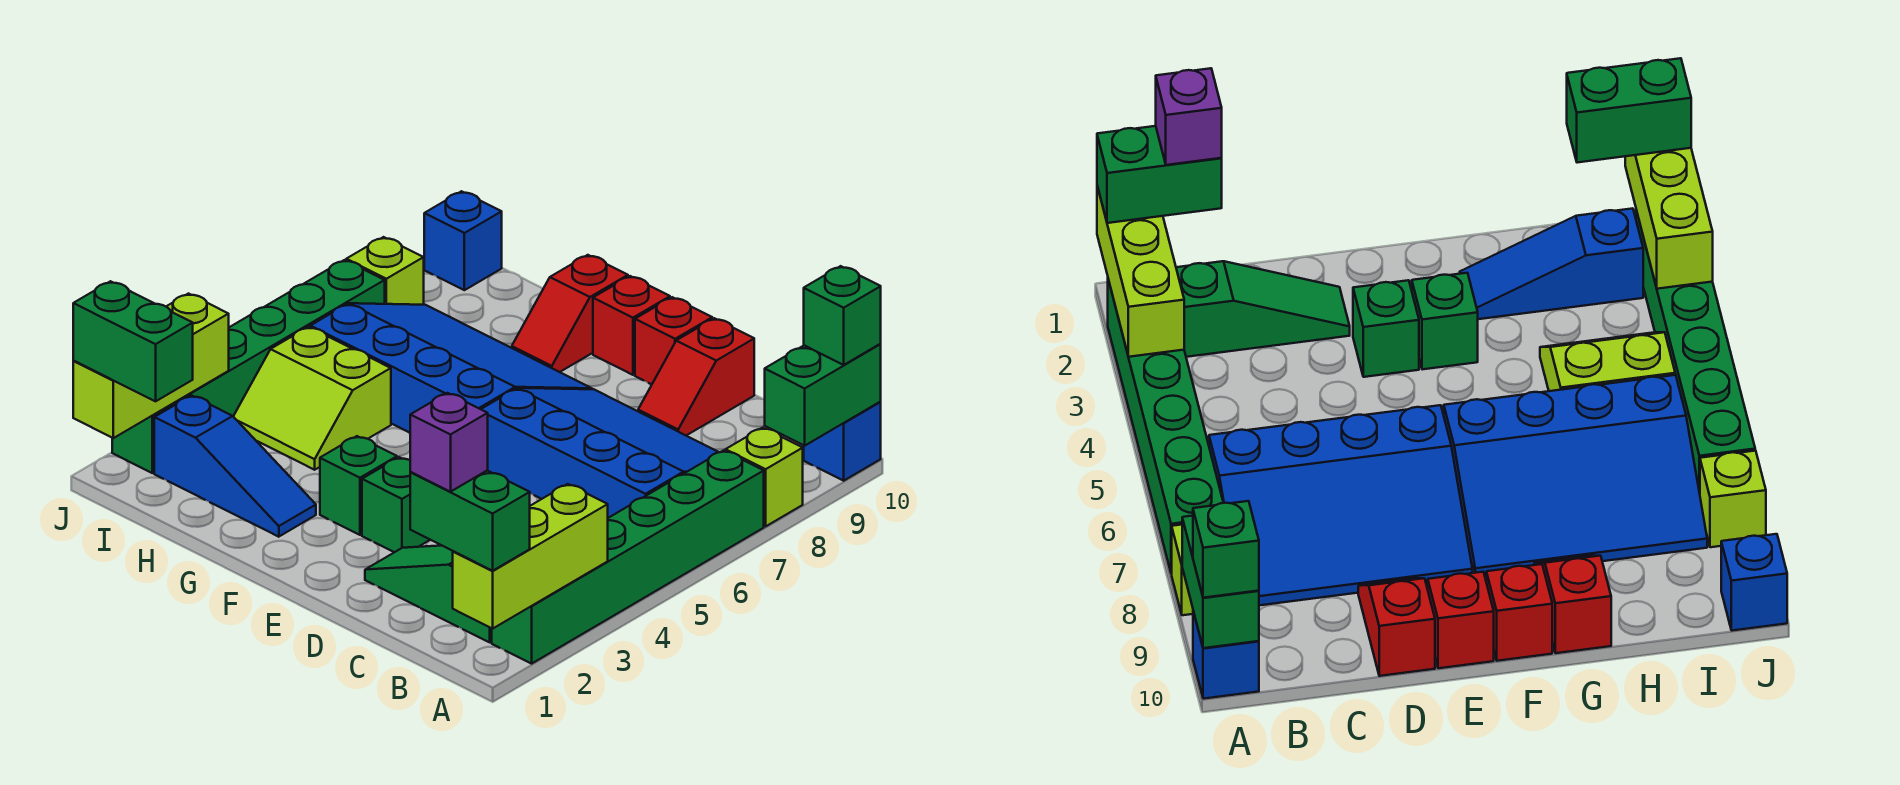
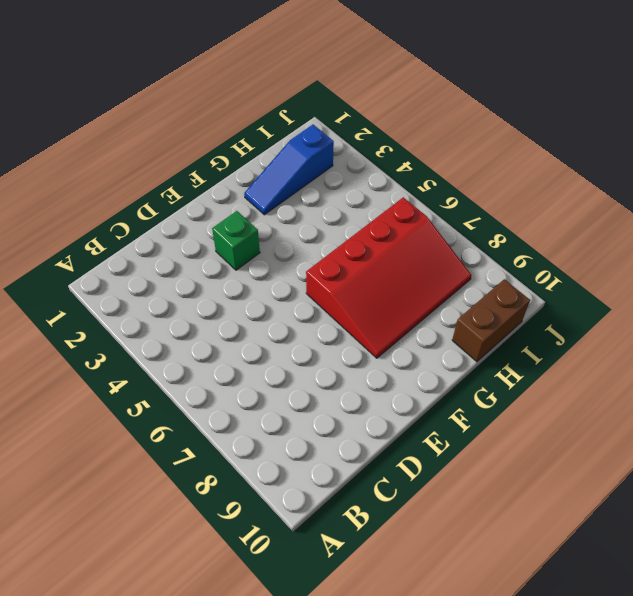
red slope F6:I8 level 1 top 6 -> blue slope F6:I8 level 1 top 6
brown brick H10:I10 level 1 -> none
none -> green brick A2:A7 level 1
none -> lime brick A8 level 1
none -> blue brick A10 level 1

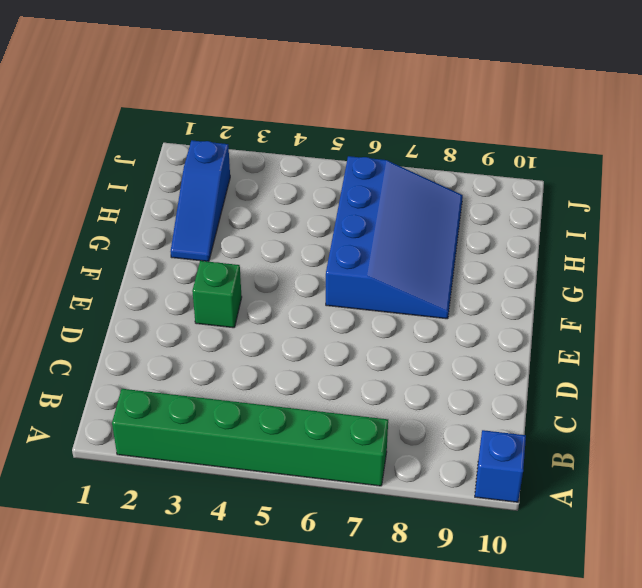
none -> lime brick A8 level 1
none -> green slope B2:D2 level 1 top B
none -> blue slope B6:E8 level 1 top 6

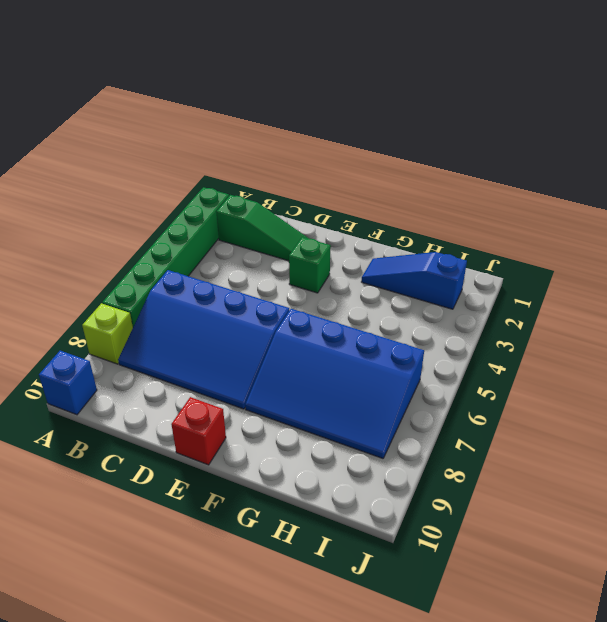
none -> red slope D9:D10 level 1 top 10
none -> green brick F3 level 1
none -> red brick F10 level 1

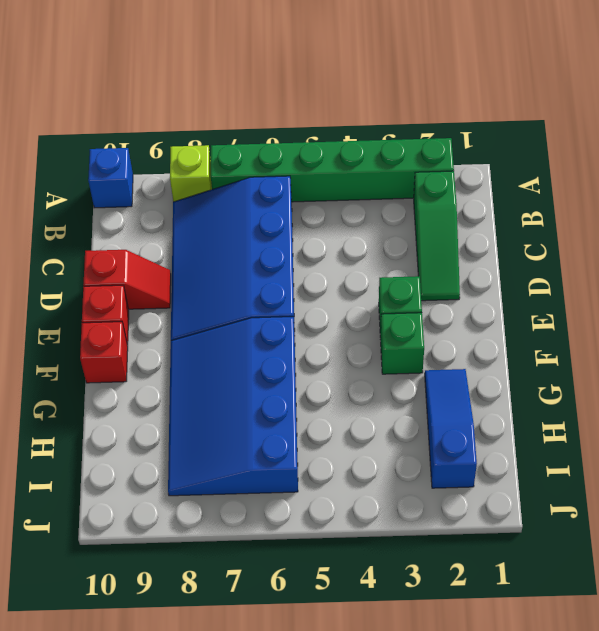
none -> red slope G9:G10 level 1 top 10
none -> lime slope H4:I5 level 1 top 5
none -> green brick J2:J7 level 1

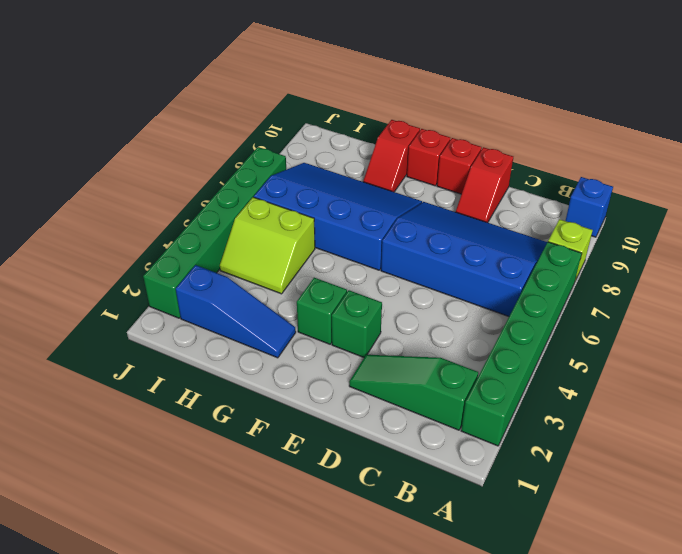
none -> lime brick J8 level 1
none -> blue brick J10 level 1
none -> lime brick A1:A3 level 2

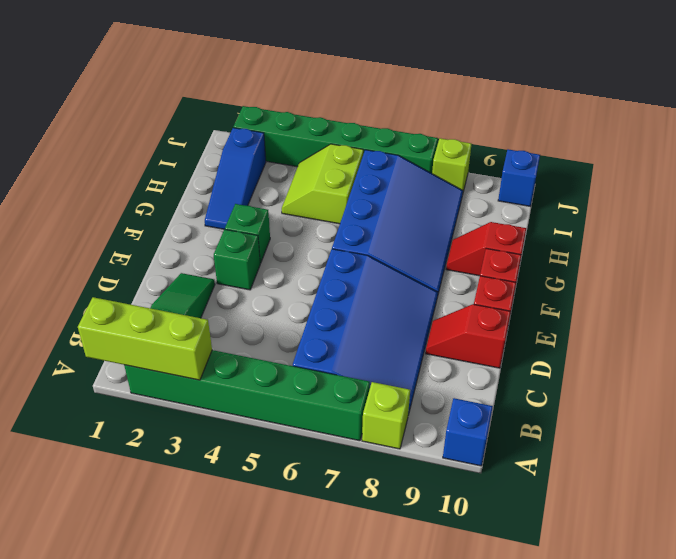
none -> green brick A9:A10 level 2
none -> lime brick J1:J3 level 2
none -> green brick A1:B1 level 3

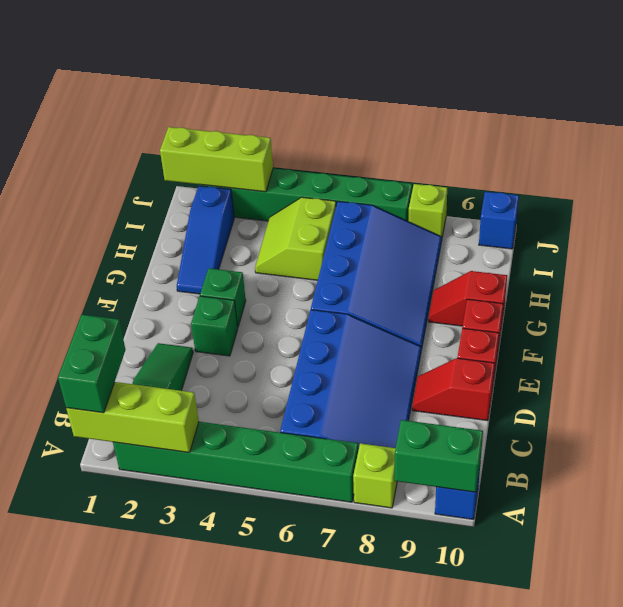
none -> green brick A10 level 3
none -> green brick I1:J1 level 3
none -> purple brick B1 level 4

